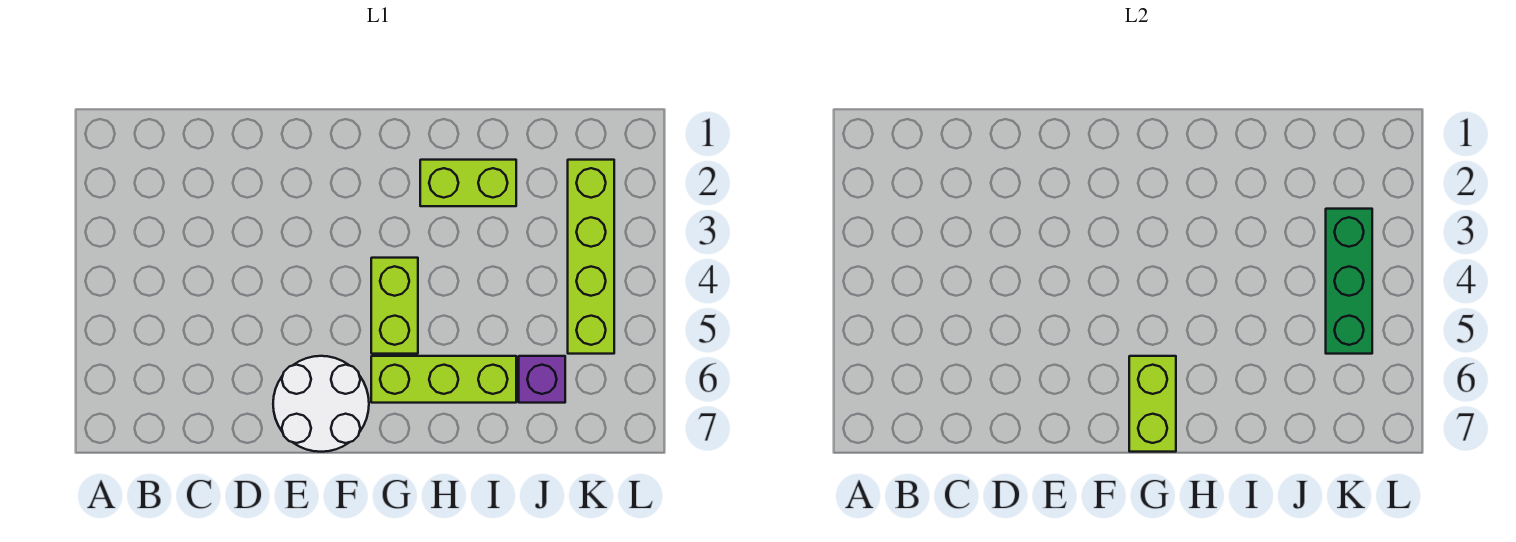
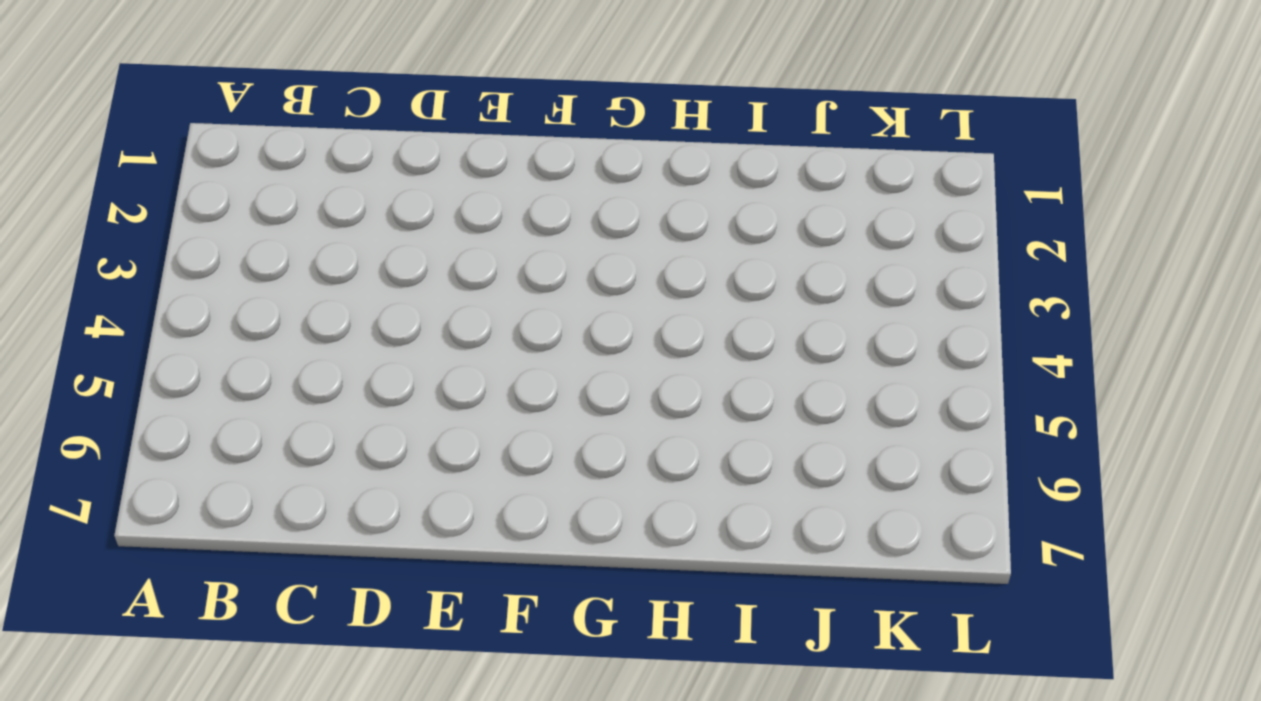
none -> white round brick E6:F7 level 1
none -> lime brick G4:G5 level 1

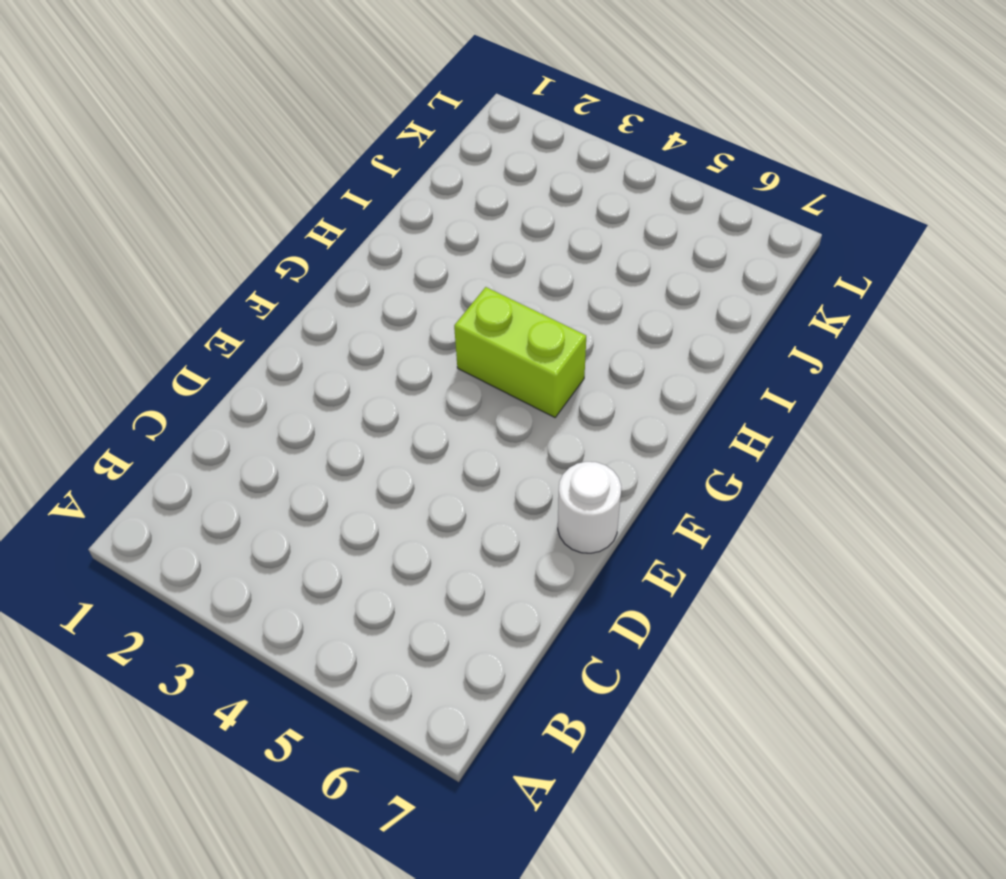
white round brick E7 level 1 -> white round brick E6:F7 level 1
none -> lime brick G6:I6 level 1
none -> lime brick H2:I2 level 1

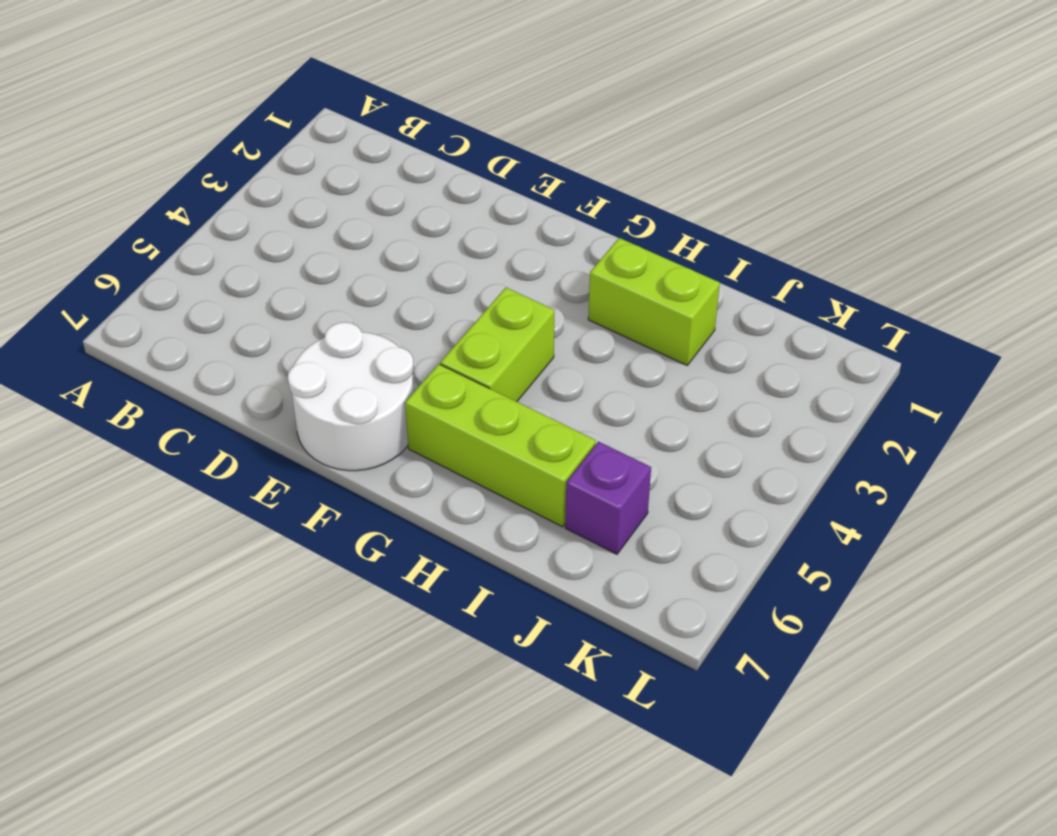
none -> lime brick K2:K5 level 1
none -> lime brick G6:G7 level 2

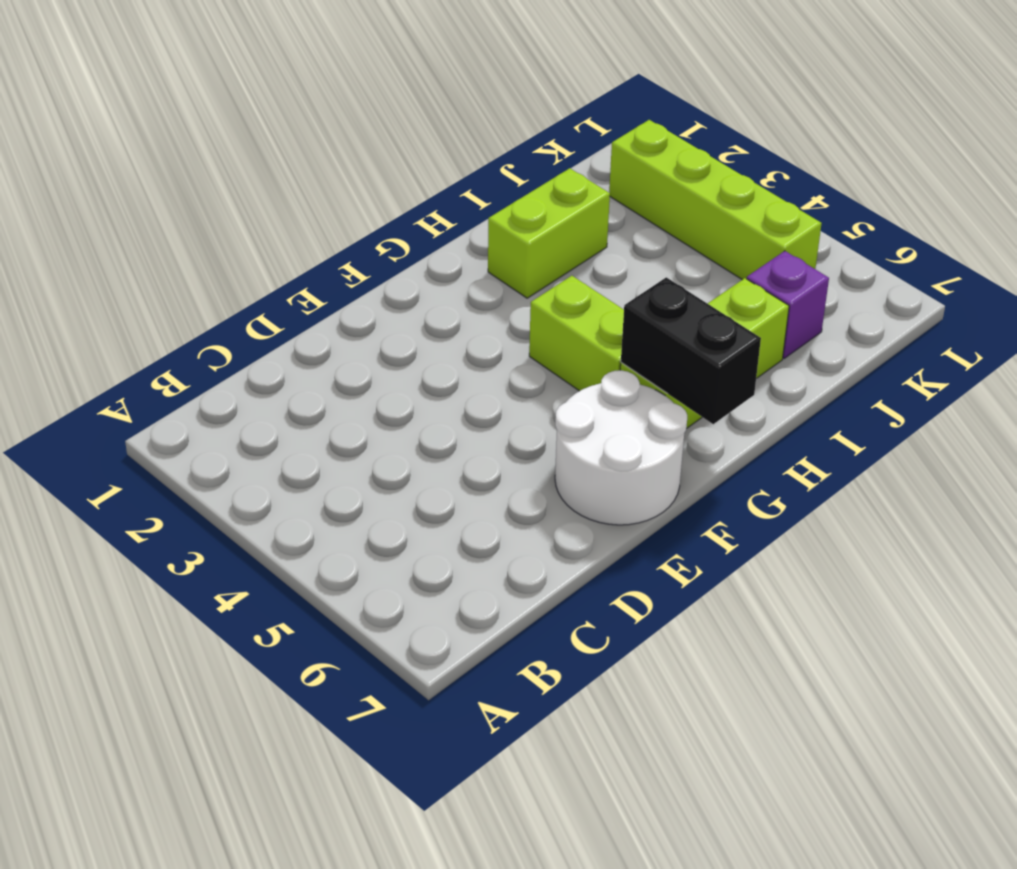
black brick G6:G7 level 2 -> lime brick G6:G7 level 2
none -> green brick K3:K5 level 2

